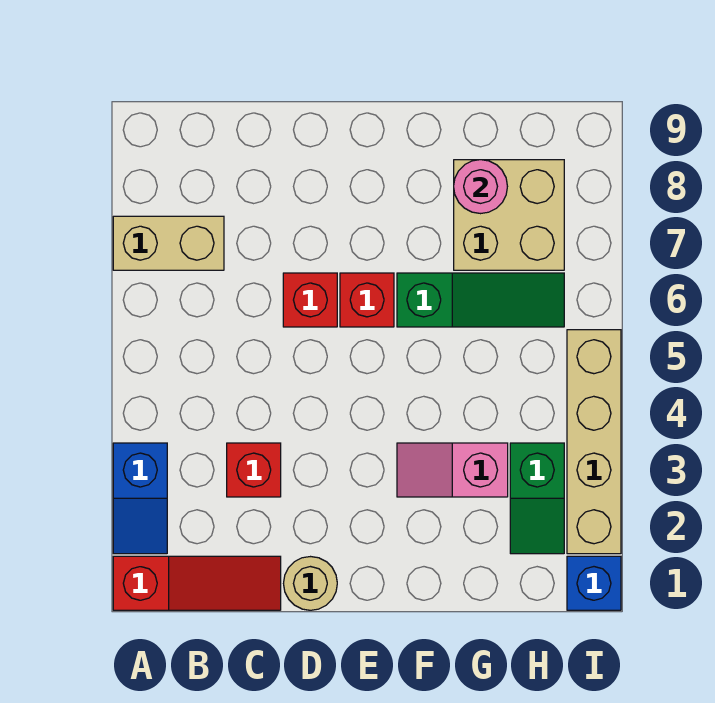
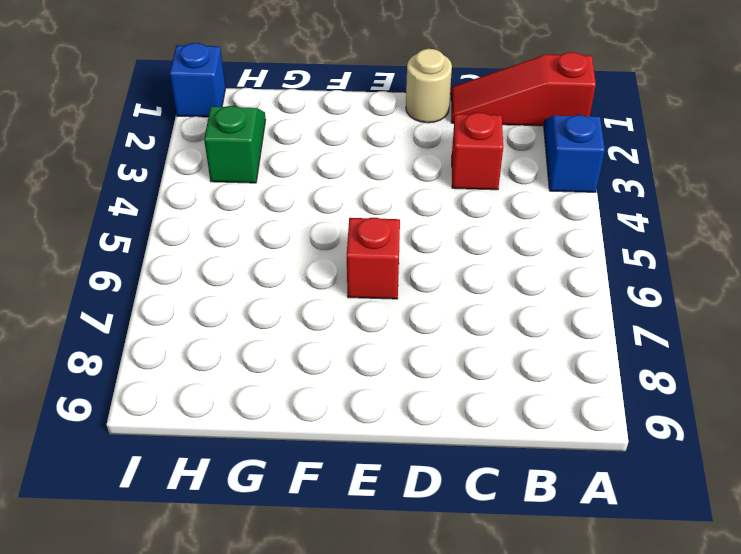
none -> tan brick A7:B7 level 1
none -> red brick D6 level 1
none -> pink slope F3:G3 level 1 top G

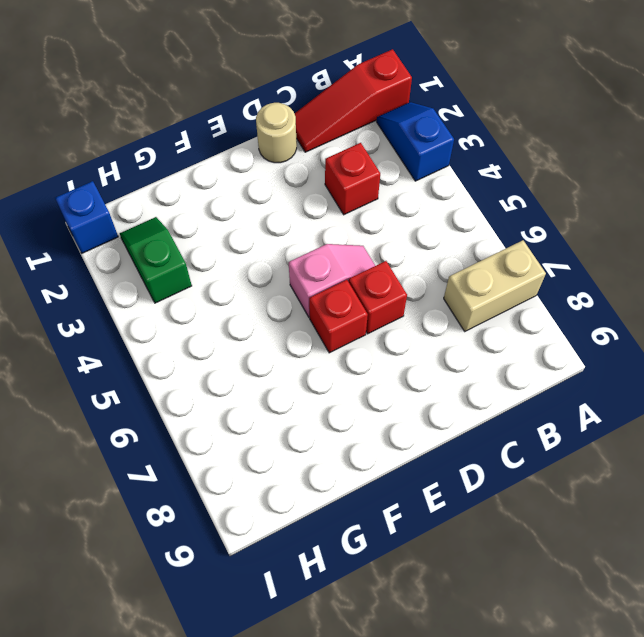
pink slope D5:E5 level 1 top E -> pink slope F3:G3 level 1 top G
none -> green slope F6:H6 level 1 top F
none -> tan brick G7:H8 level 1
none -> tan brick I2:I5 level 1

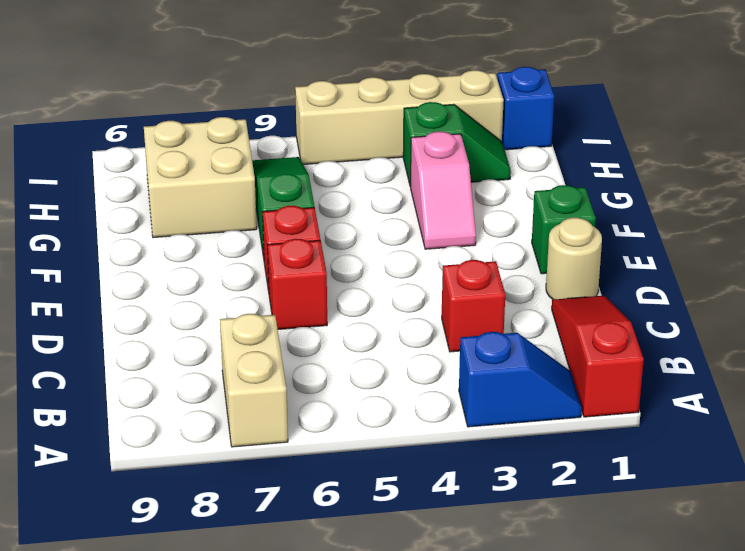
green brick E1 level 1 -> none
none -> pink round brick G8 level 2

